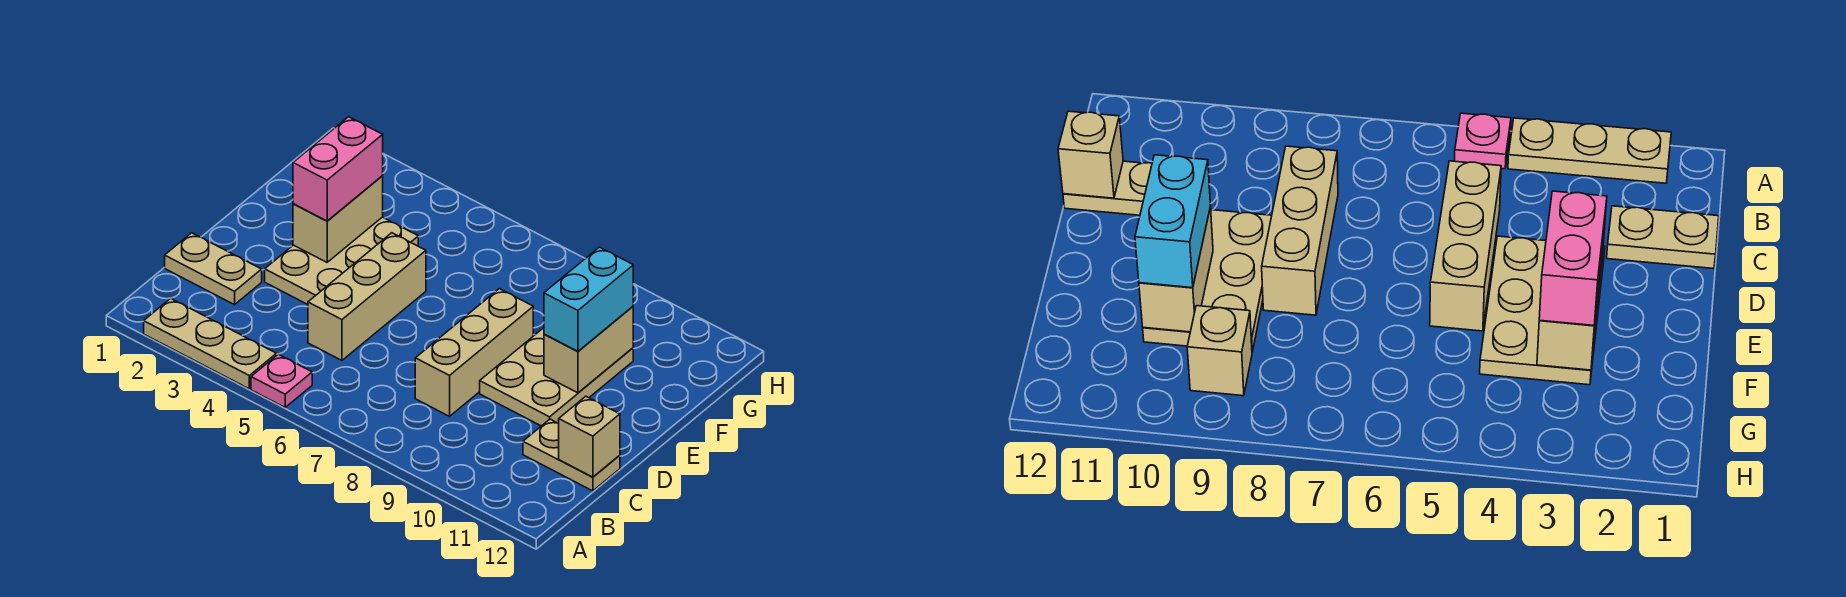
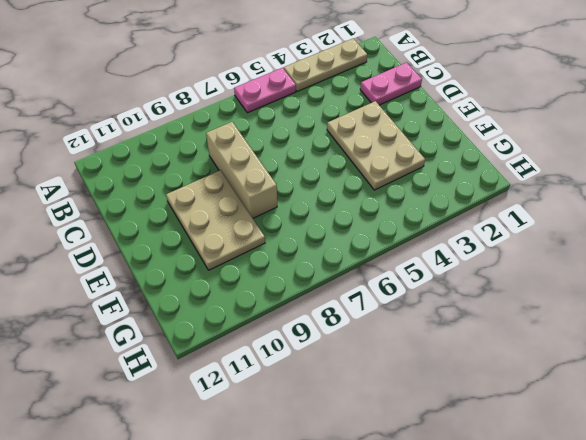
pink plate A5:A6 level 1 -> pink plate A5 level 1
pink plate C1:C2 level 1 -> tan plate C1:C2 level 1
none -> tan brick C5:E5 level 1
none -> tan plate C11:C12 level 1
none -> tan brick G9 level 1

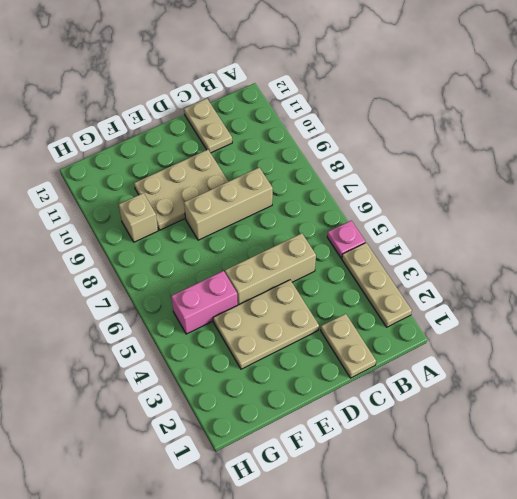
pink brick F5:G5 level 1 -> pink brick E3:F3 level 3
none -> tan brick C12 level 2
none -> tan brick E3:F3 level 2
none -> tan brick E10:F10 level 2

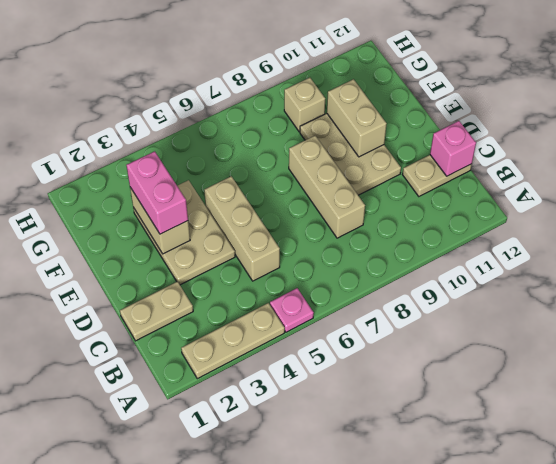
pink brick C12 level 2 -> tan brick C12 level 2
none -> cyan brick E10:F10 level 3

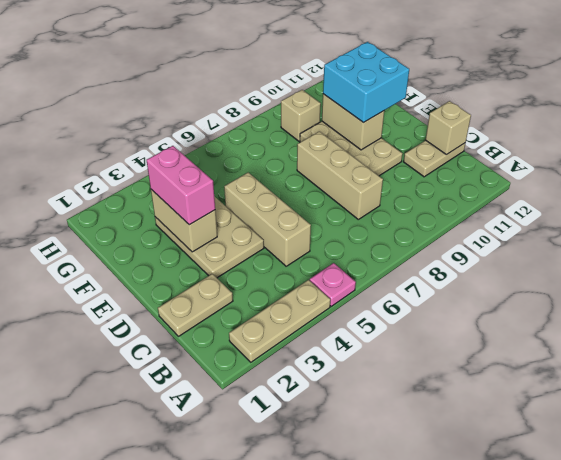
cyan brick E10:F11 level 3 -> cyan brick E10:F10 level 3

